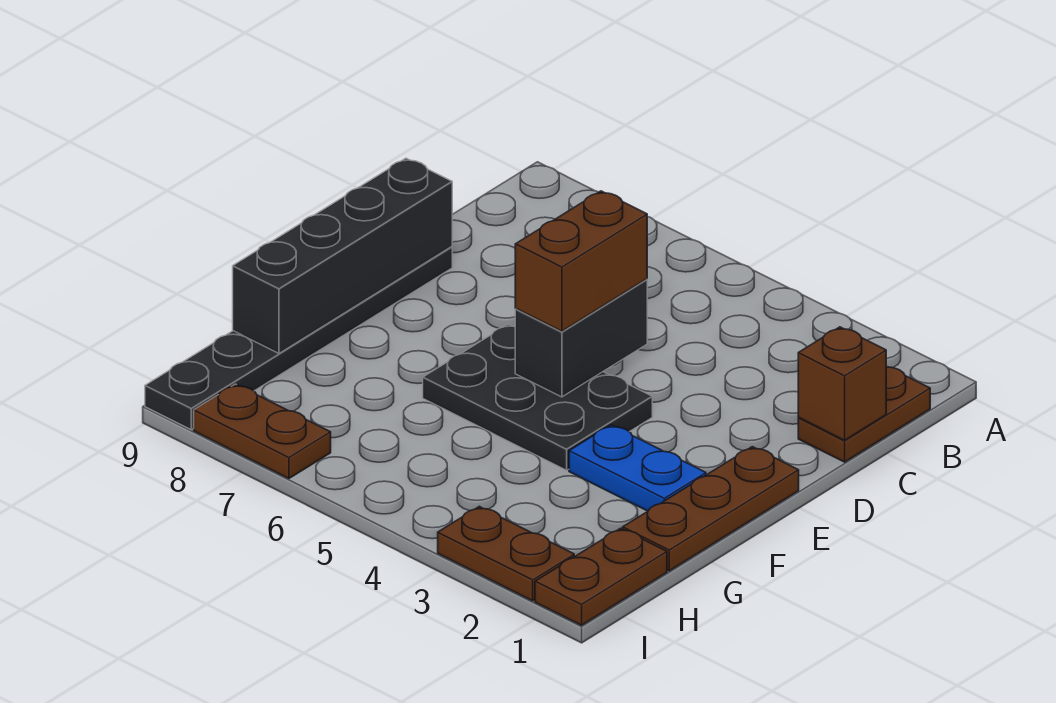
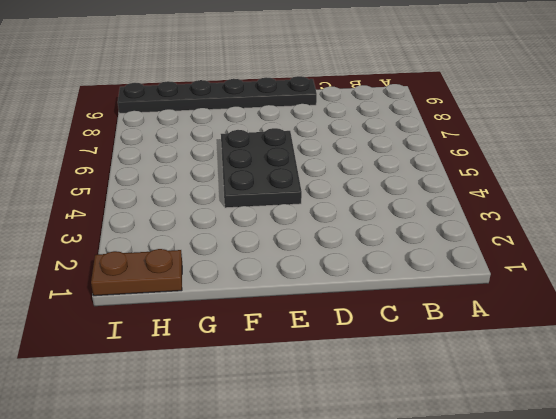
none -> brown plate B1:C1 level 1
none -> brown plate E1:G1 level 1
none -> blue plate F2:F3 level 1

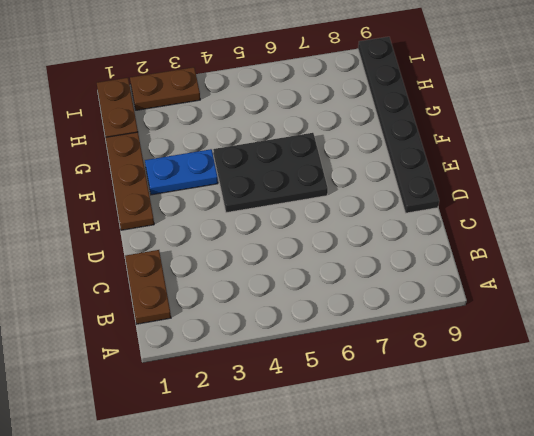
none -> brown plate I7:I8 level 1
none -> brown brick C1 level 2
none -> black brick D5:E5 level 2

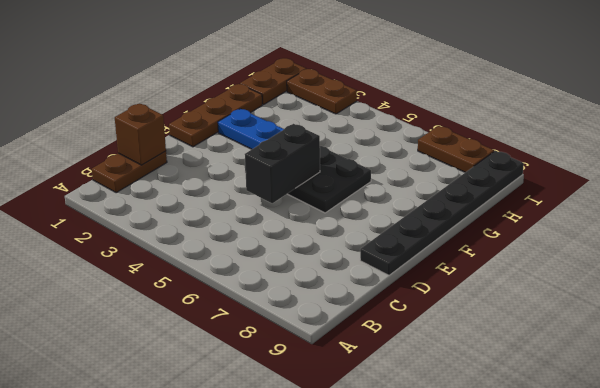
none -> black brick D9:G9 level 2
none -> brown brick D5:E5 level 3

